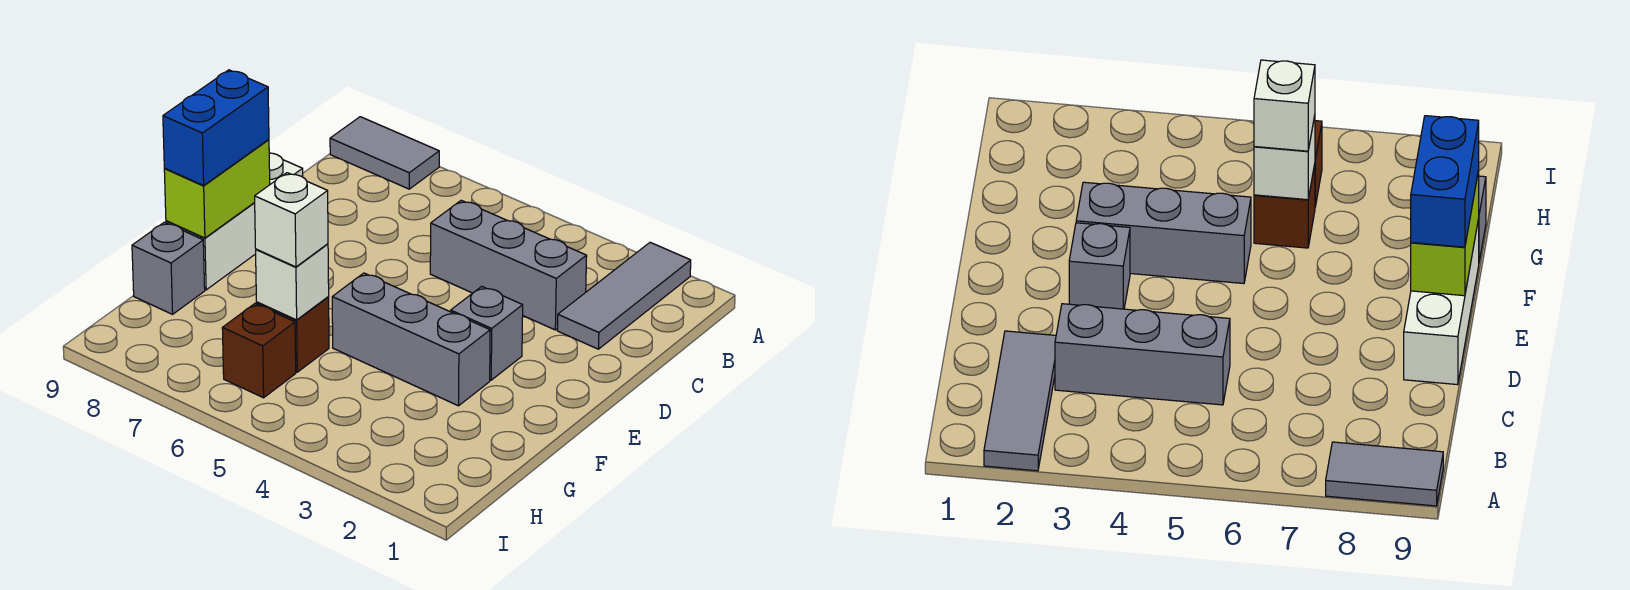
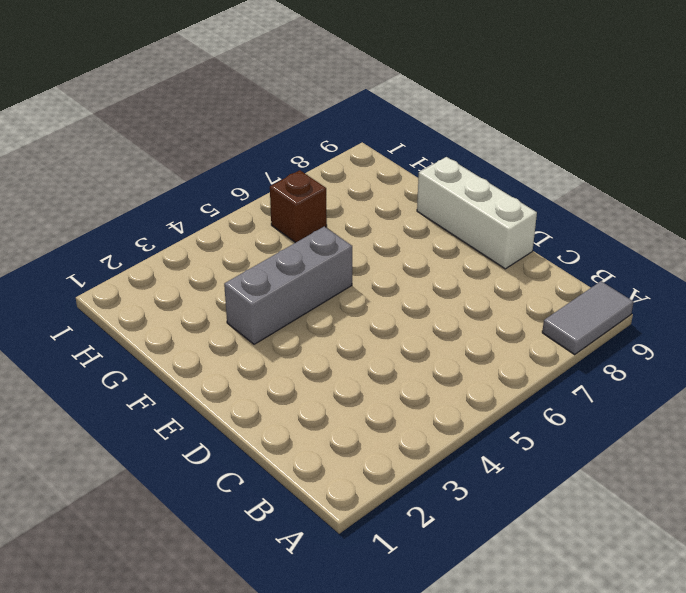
none -> grey tile A2:C2 level 1
none -> grey brick C3:C5 level 1
none -> grey brick E3 level 1

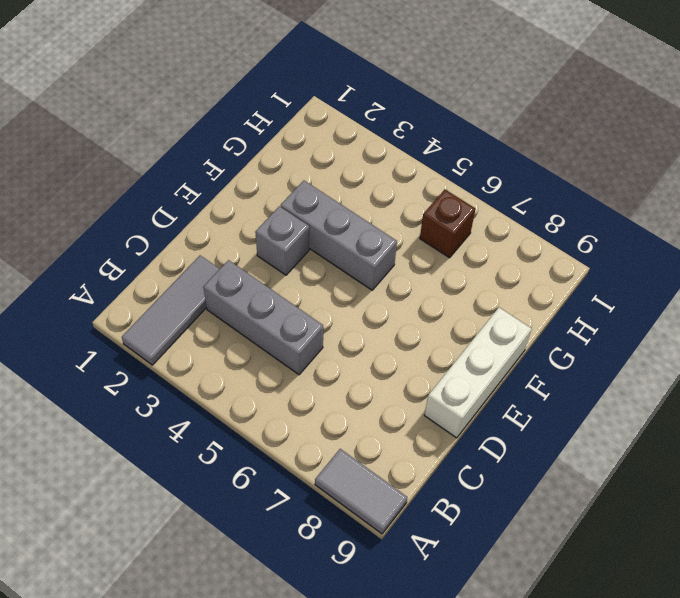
none -> brown brick G6 level 1
none -> grey brick G9 level 1
none -> lime brick E9:F9 level 2

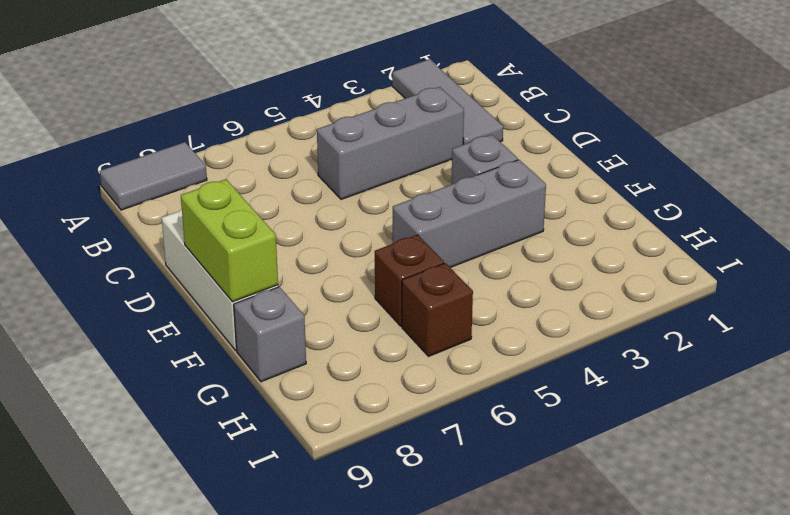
none -> white brick G6 level 2
none -> blue brick E9:F9 level 3
none -> white brick G6 level 3

